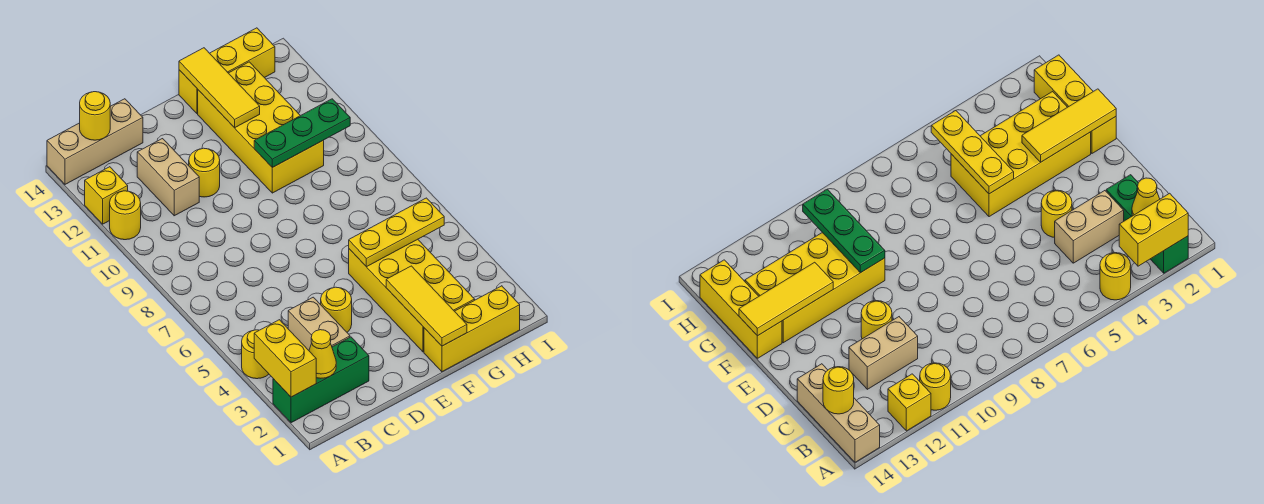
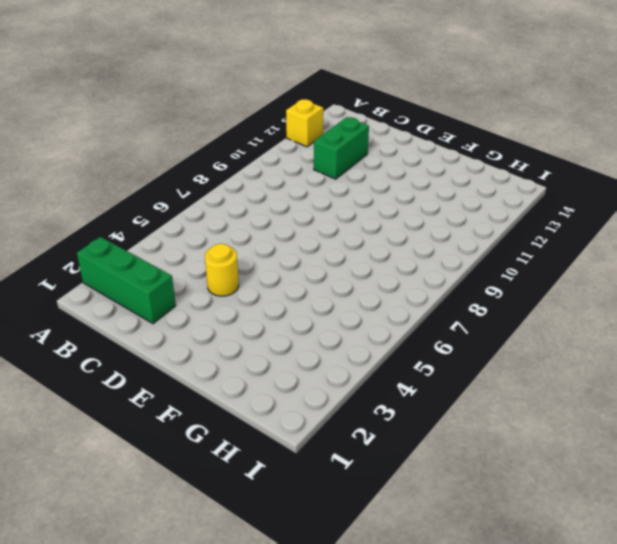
green brick C11:C12 level 1 -> tan brick C11:C12 level 1
none -> yellow round brick A4 level 1
none -> yellow round brick A11 level 1
none -> tan brick A14:C14 level 1

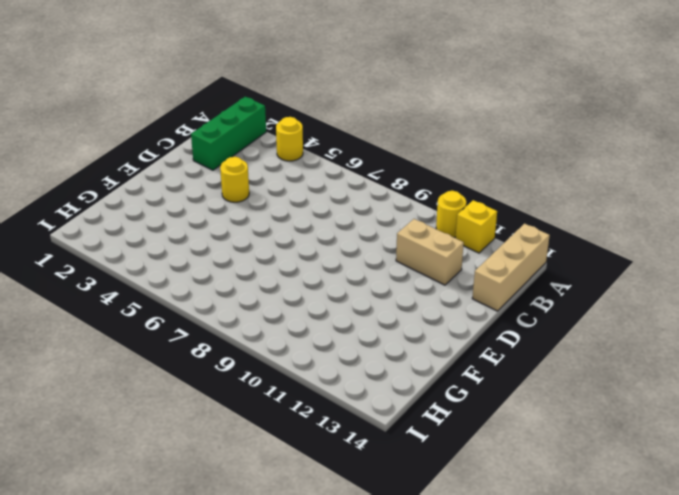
none -> tan brick C3:C4 level 1
none -> yellow round brick D11 level 1
none -> yellow brick F1:H1 level 1

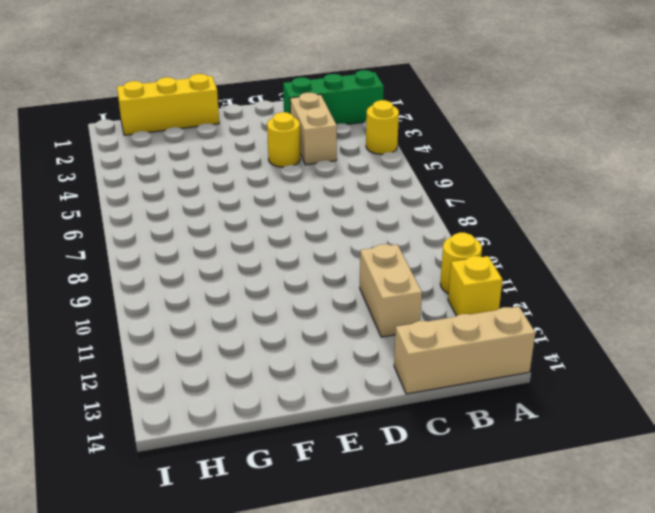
none -> yellow round brick D11 level 1
none -> yellow brick F2:G5 level 1
none -> yellow brick F10:G13 level 1

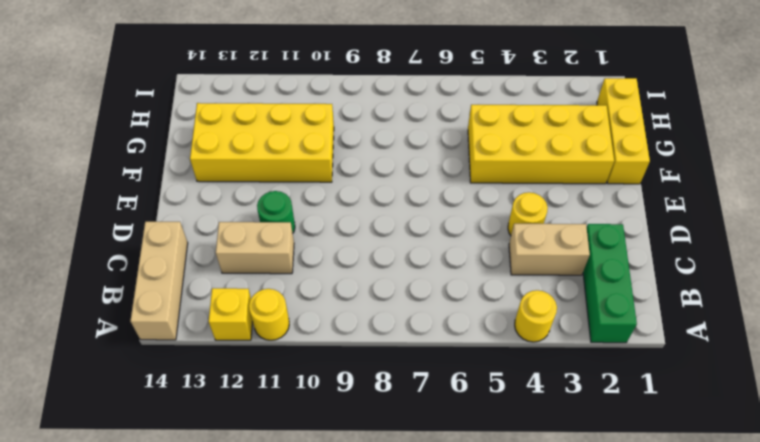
green round brick D11 level 1 -> yellow round brick D11 level 1
none -> yellow brick F14:H14 level 1
none -> yellow brick A2:A3 level 2
none -> yellow cone B2 level 2

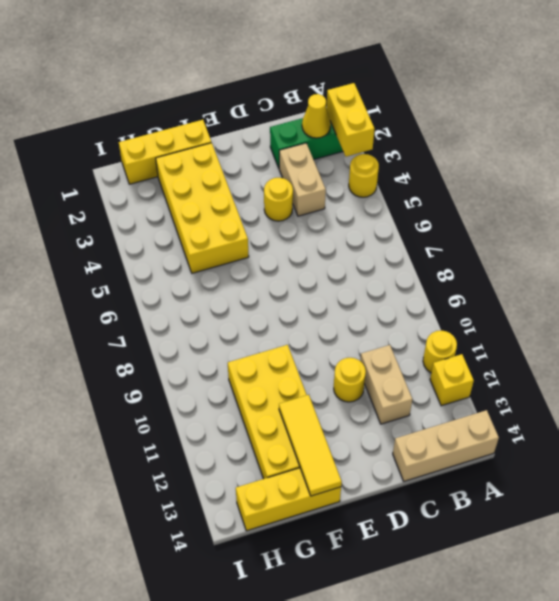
none -> yellow round brick B14 level 2
none -> yellow tile F1:F3 level 2
none -> yellow plate F5:H5 level 2

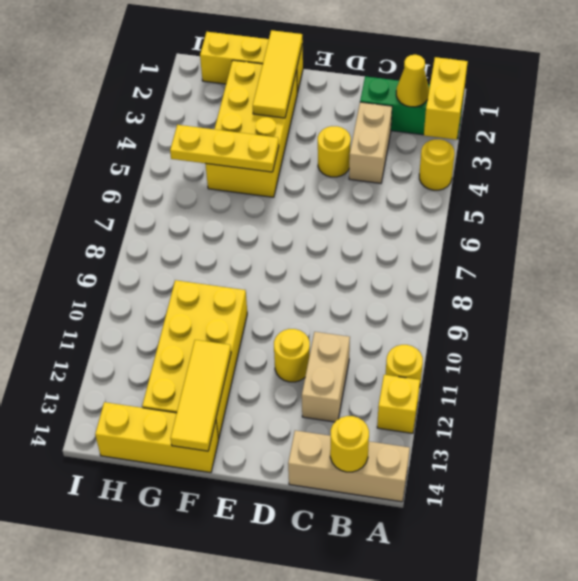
none -> green plate F10:H10 level 2

